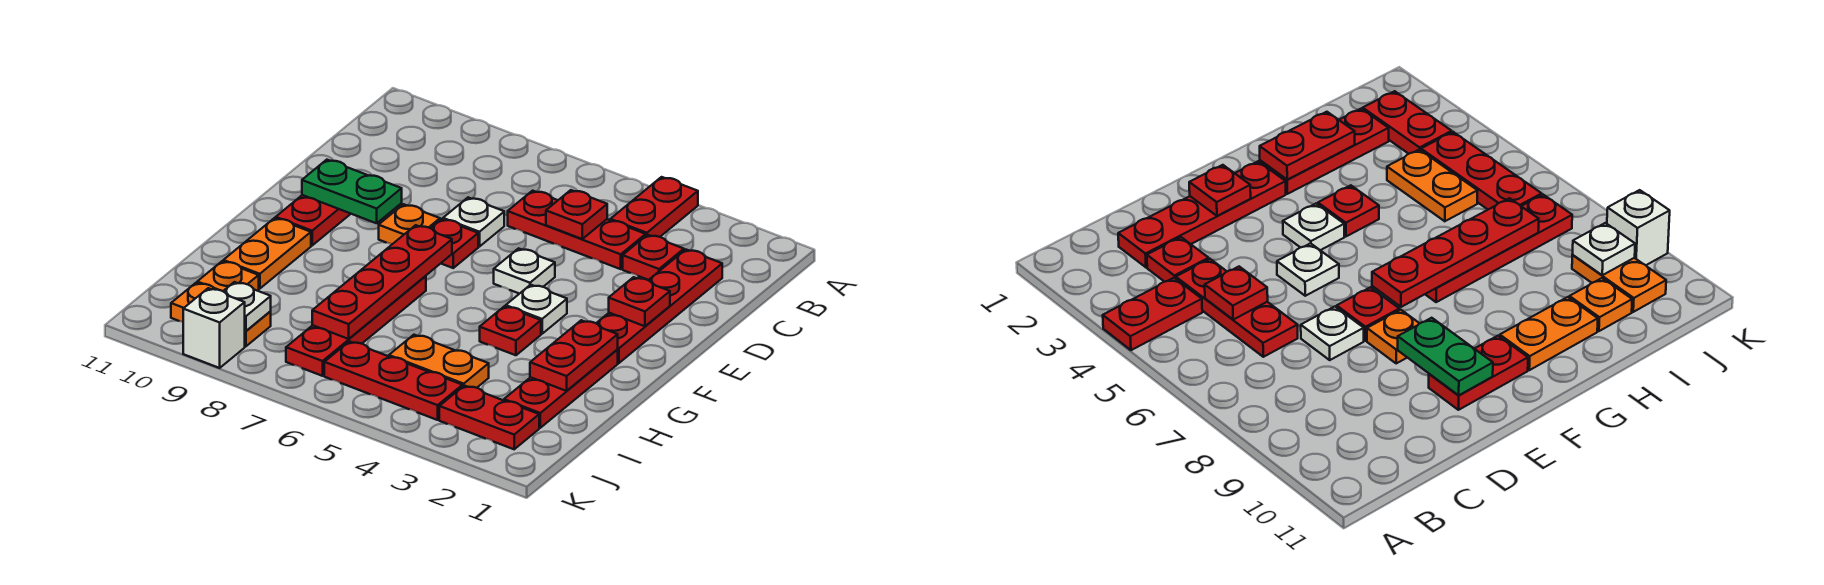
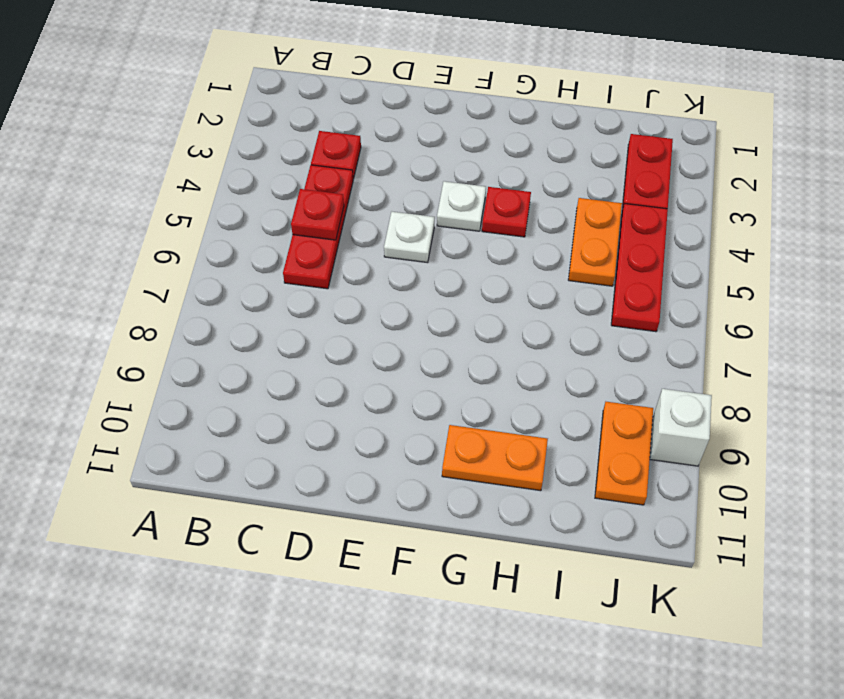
none -> red plate A4:B4 level 1
none -> red plate C2:F2 level 1
none -> white plate D7 level 1

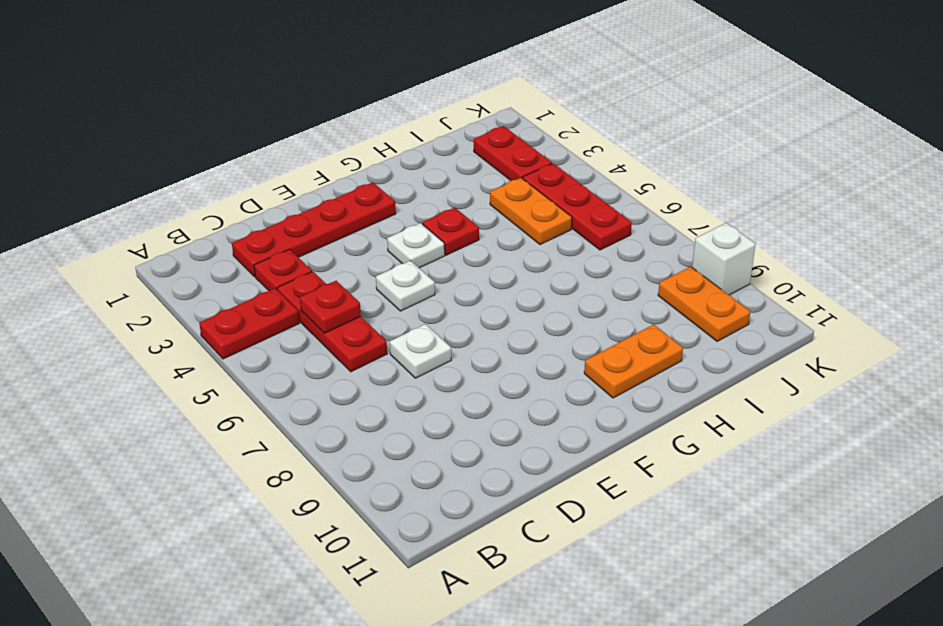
none -> red plate E7 level 1
none -> orange plate E8 level 1
none -> red plate E10:F10 level 1

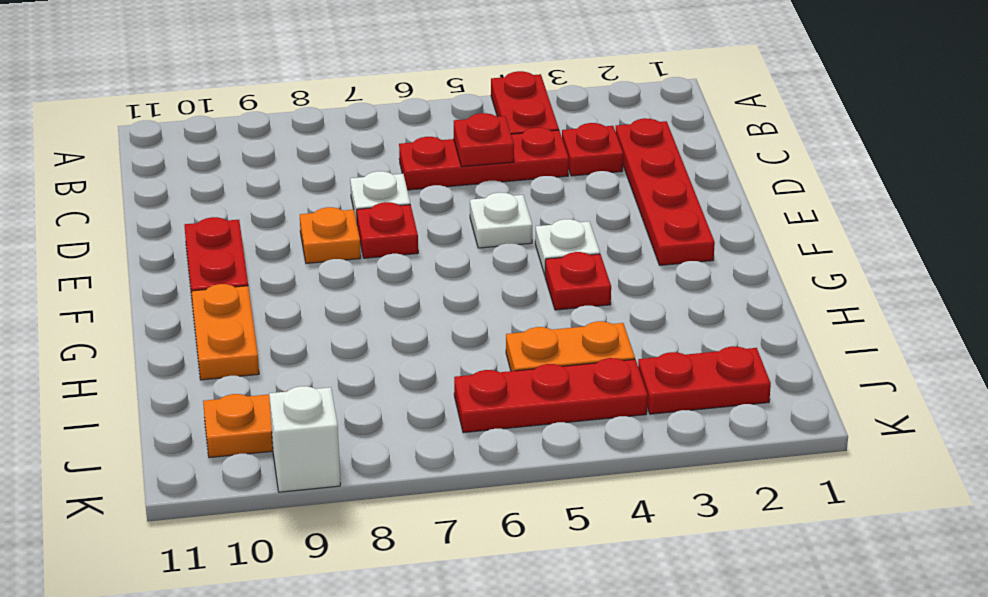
none -> red plate G2:I2 level 1
none -> red plate G7:J7 level 1
none -> orange plate I10 level 1

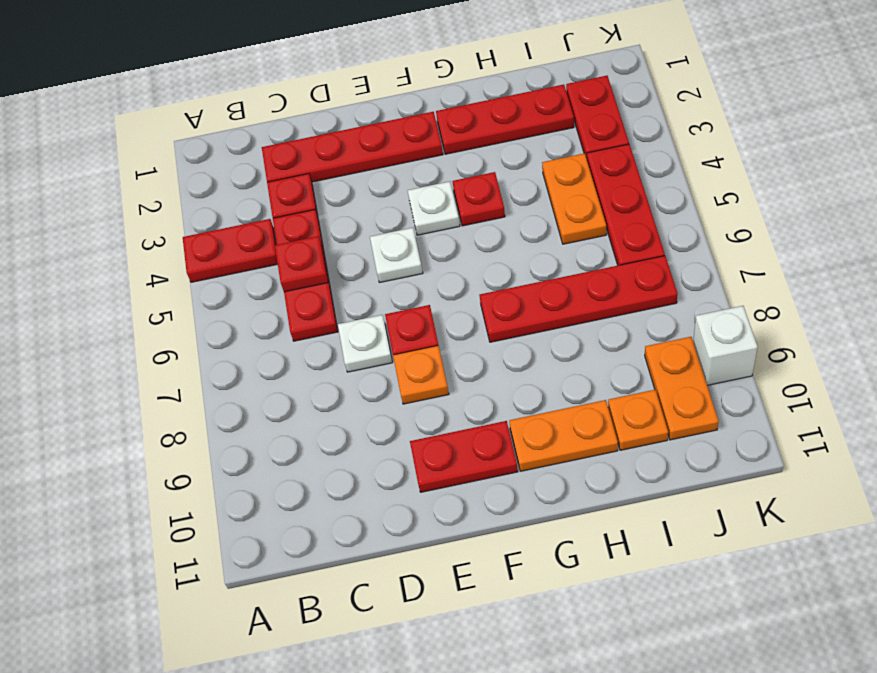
none -> red plate E2 level 2
none -> green plate E9:E10 level 2
none -> red plate F7:I7 level 2

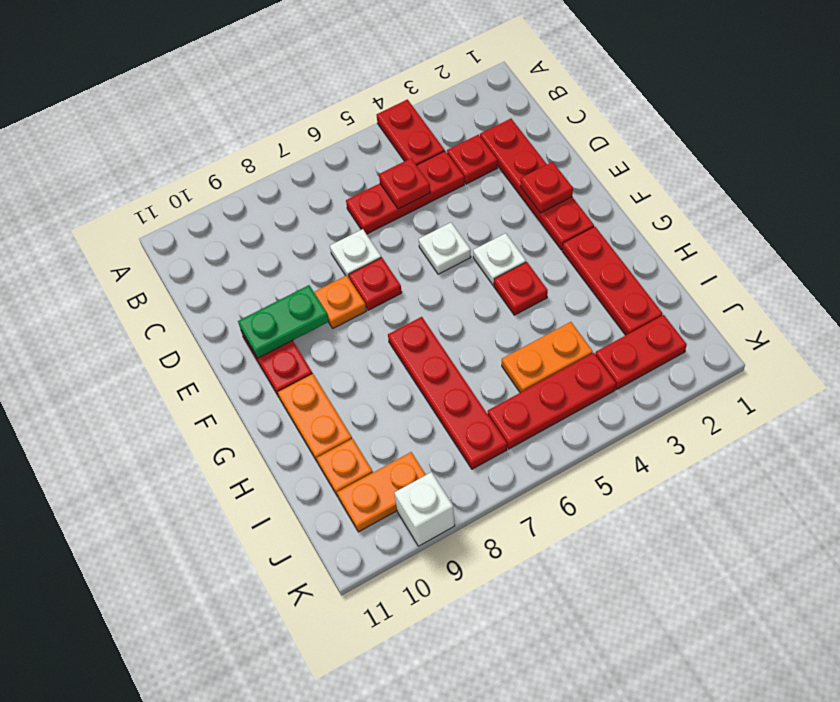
none -> red plate F7:I7 level 2
none -> red plate G2:H2 level 2
none -> white plate J9 level 2

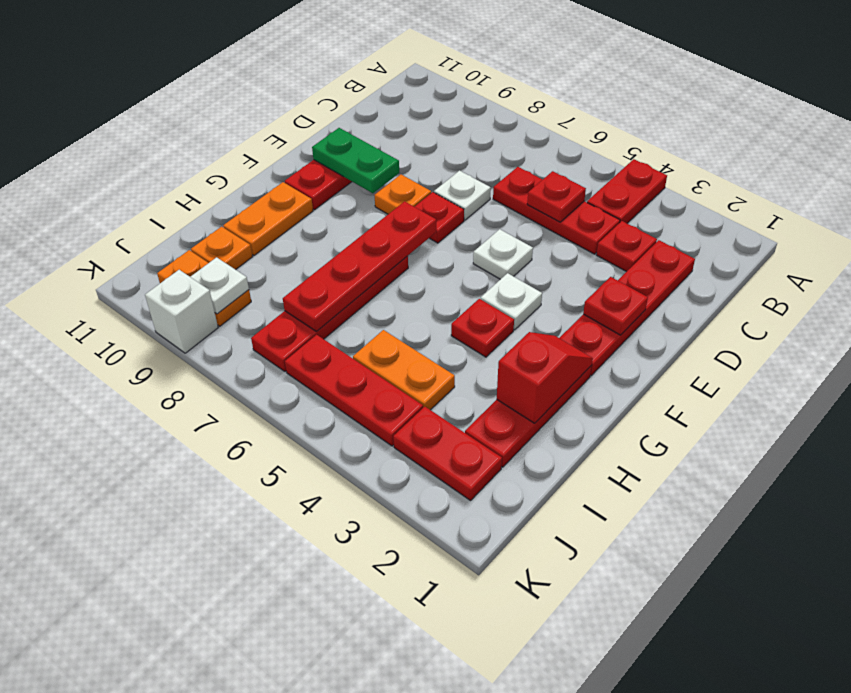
red slope G2:H2 level 2 top H -> red plate G2:H2 level 2

